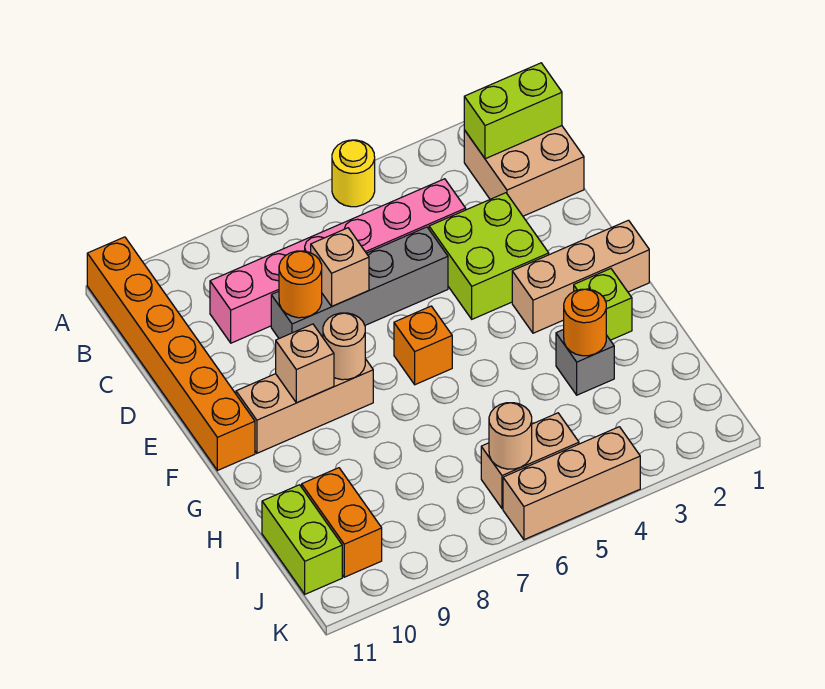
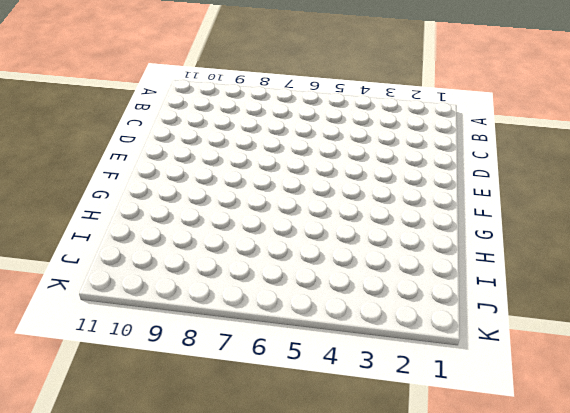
none -> yellow round brick A5 level 1
none -> orange brick A11:F11 level 1
none -> tan brick B1:C2 level 1

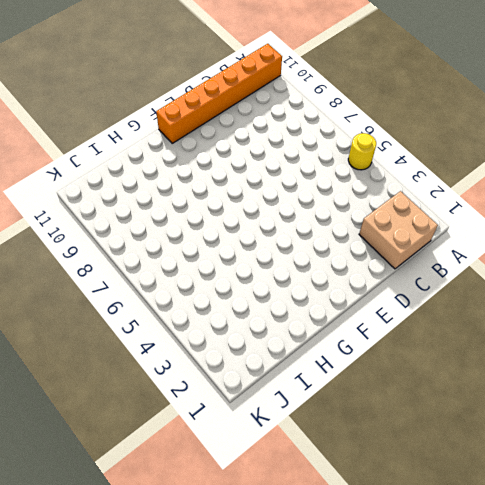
none -> pink brick C4:C9 level 1
none -> lime brick D3:E4 level 1
none -> grey brick D5:D8 level 1

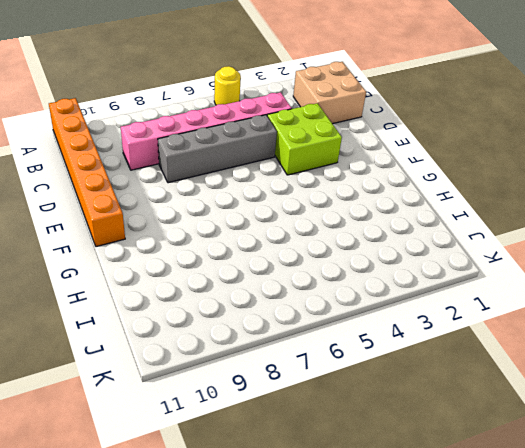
none -> tan brick F1:F3 level 1
none -> orange brick F6 level 1
none -> tan brick F8:F10 level 1

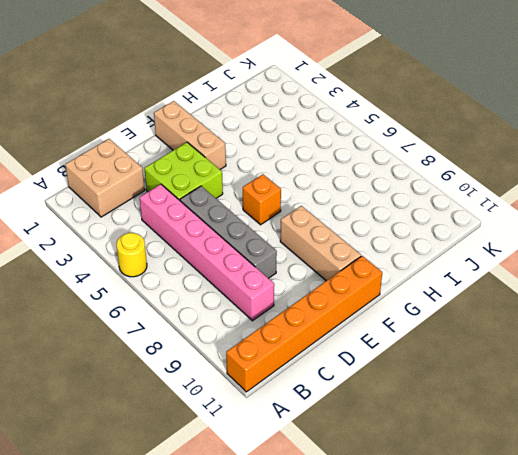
none -> lime brick G2 level 1
none -> grey brick H3 level 1
none -> orange brick I10:J10 level 1

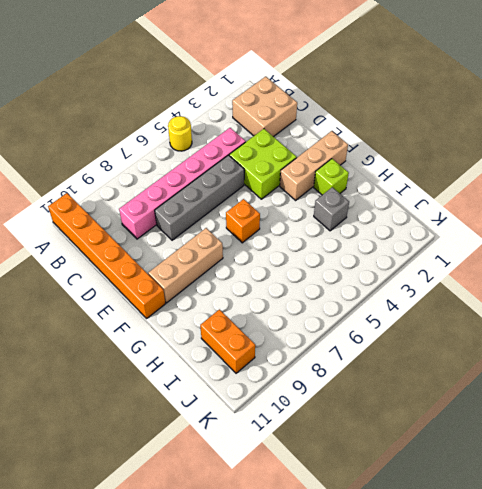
none -> lime brick I11:J11 level 1
none -> tan brick J5:J6 level 1
none -> tan brick K4:K6 level 1

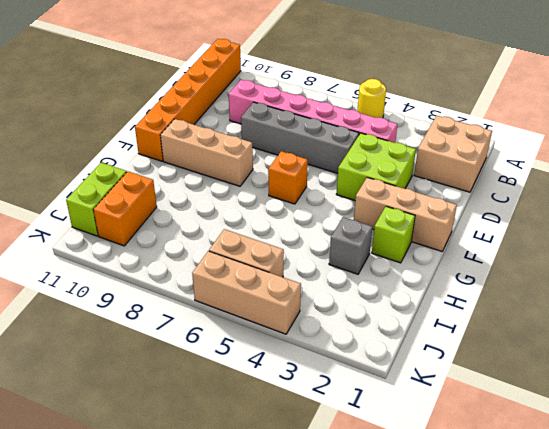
none -> lime brick B1:B2 level 2
none -> tan brick D7 level 2
none -> orange round brick D8 level 2

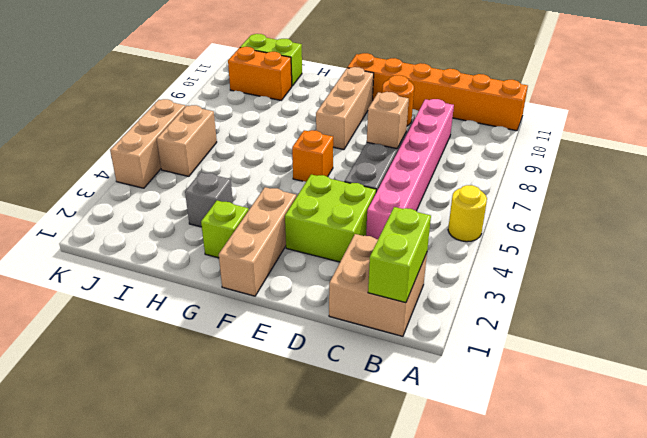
none -> tan round brick F8 level 2
none -> tan brick F9 level 2
none -> orange round brick H3 level 2

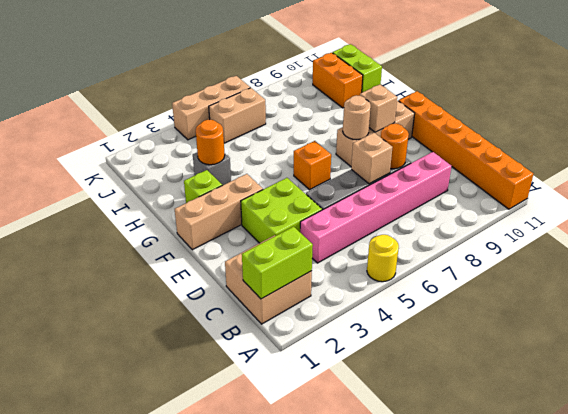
none -> tan round brick J6 level 2

